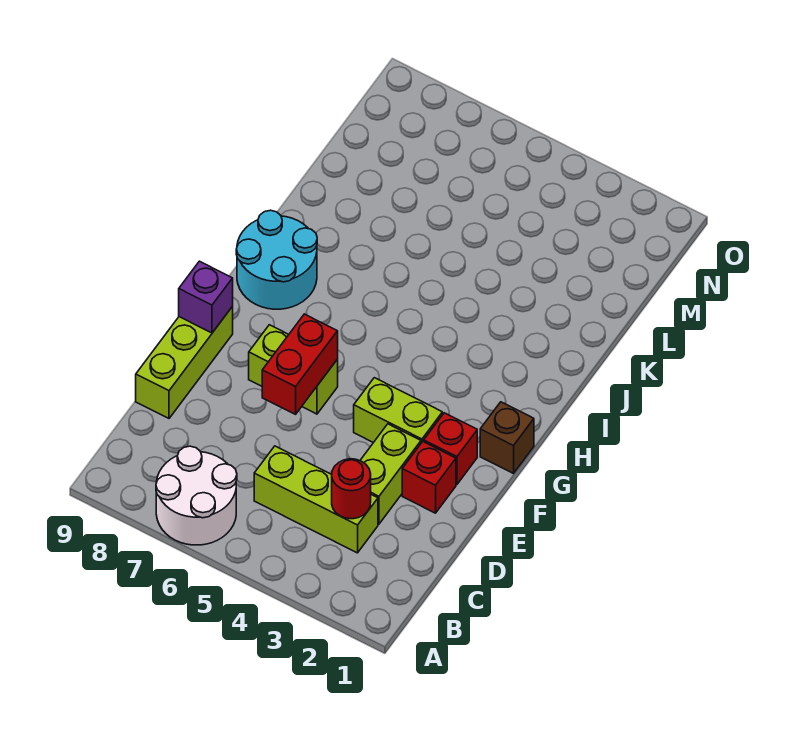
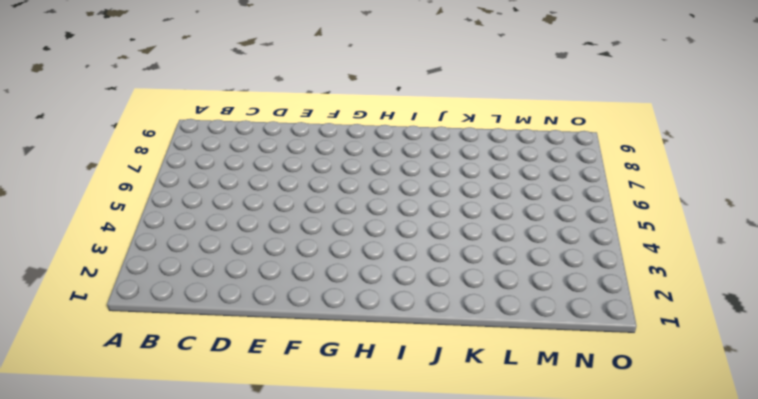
none -> white round brick A6:B7 level 1
none -> lime brick C3:C5 level 1
none -> lime brick D3:E3 level 1

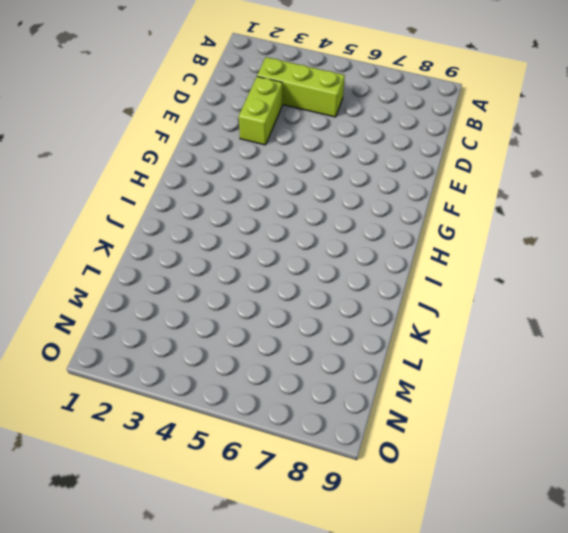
none -> white round brick A6:B7 level 1
none -> lime brick D9:F9 level 1
none -> red brick E2 level 1

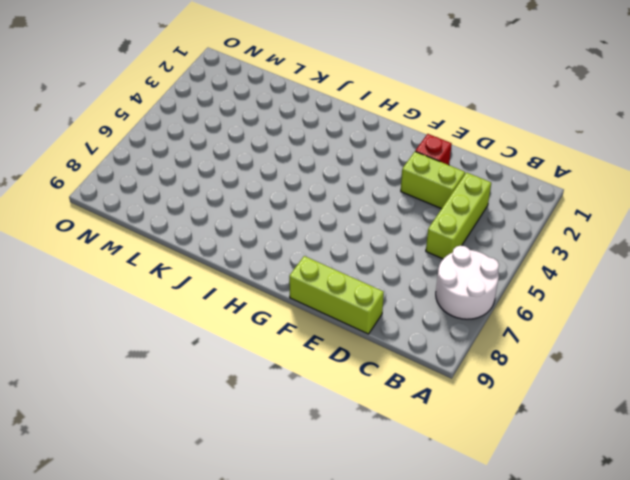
none -> red brick F2 level 1
none -> lime brick F3:F4 level 1
none -> lime brick F6:F7 level 1

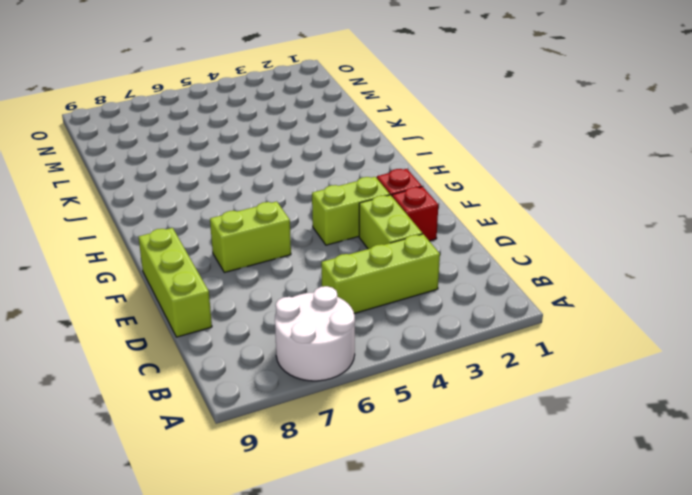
none -> brown brick G1 level 1
none -> cyan round brick H8:I9 level 1
none -> red round brick C3 level 2

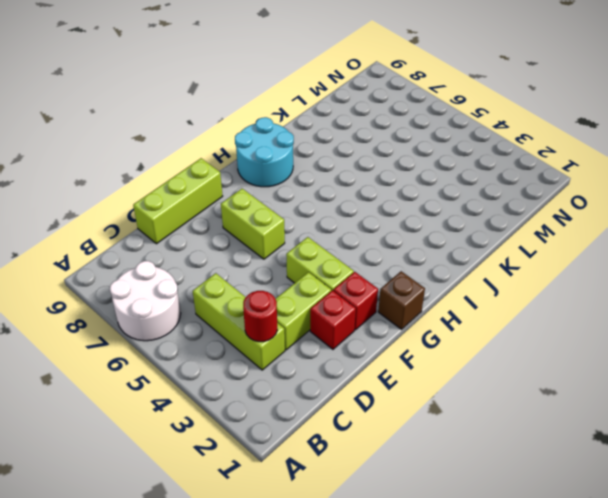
none -> red brick E6:F6 level 2
none -> purple brick F9 level 2

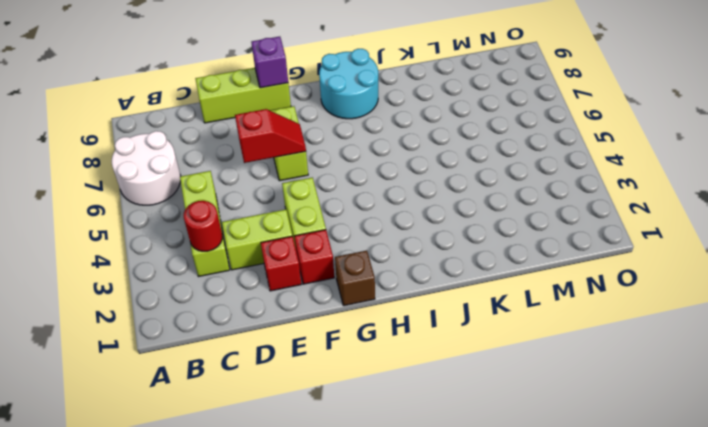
red slope E6:F6 level 2 top E -> red brick E6:F6 level 2

